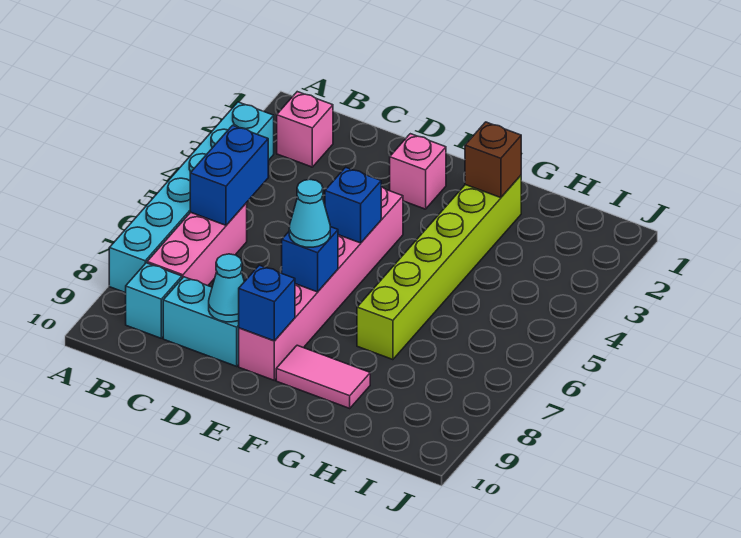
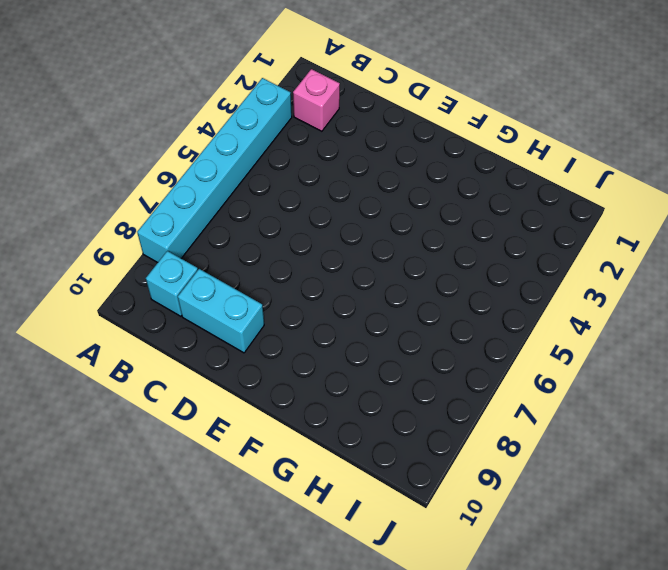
none -> pink brick B6:B8 level 1
none -> pink brick E2 level 1
none -> pink brick E4:E9 level 1

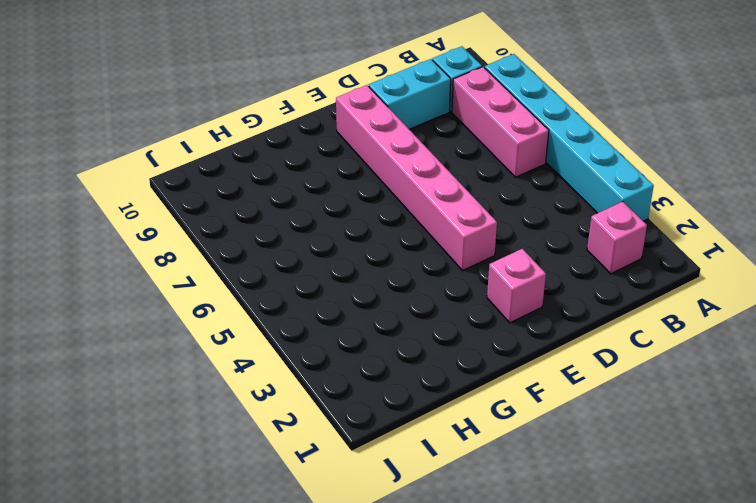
none -> pink tile F9:G9 level 1
none -> lime brick G2:G7 level 1
none -> blue brick B5:B6 level 2

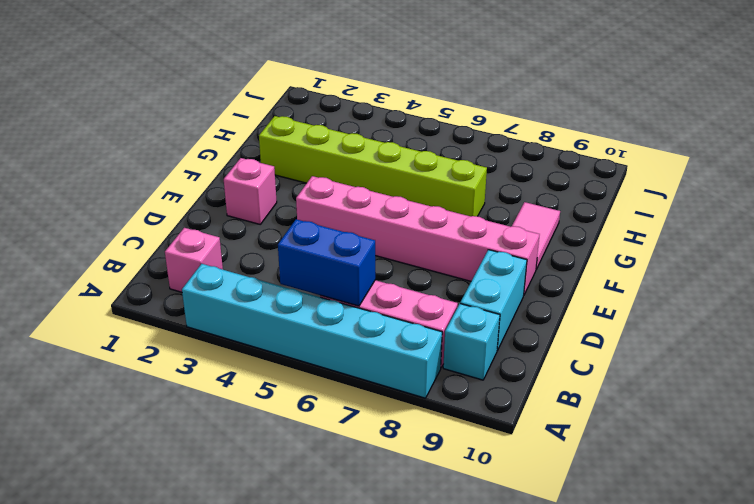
none -> cyan cone D9 level 2
none -> blue brick E5 level 2
none -> blue brick E7 level 2

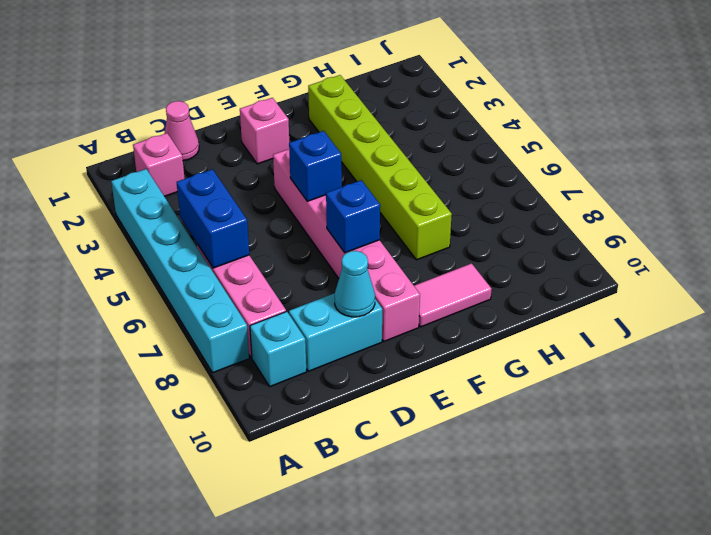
pink cone C1 level 1 -> none
none -> blue brick E9 level 2
none -> brown brick G2 level 2
none -> cyan cone E7 level 3

